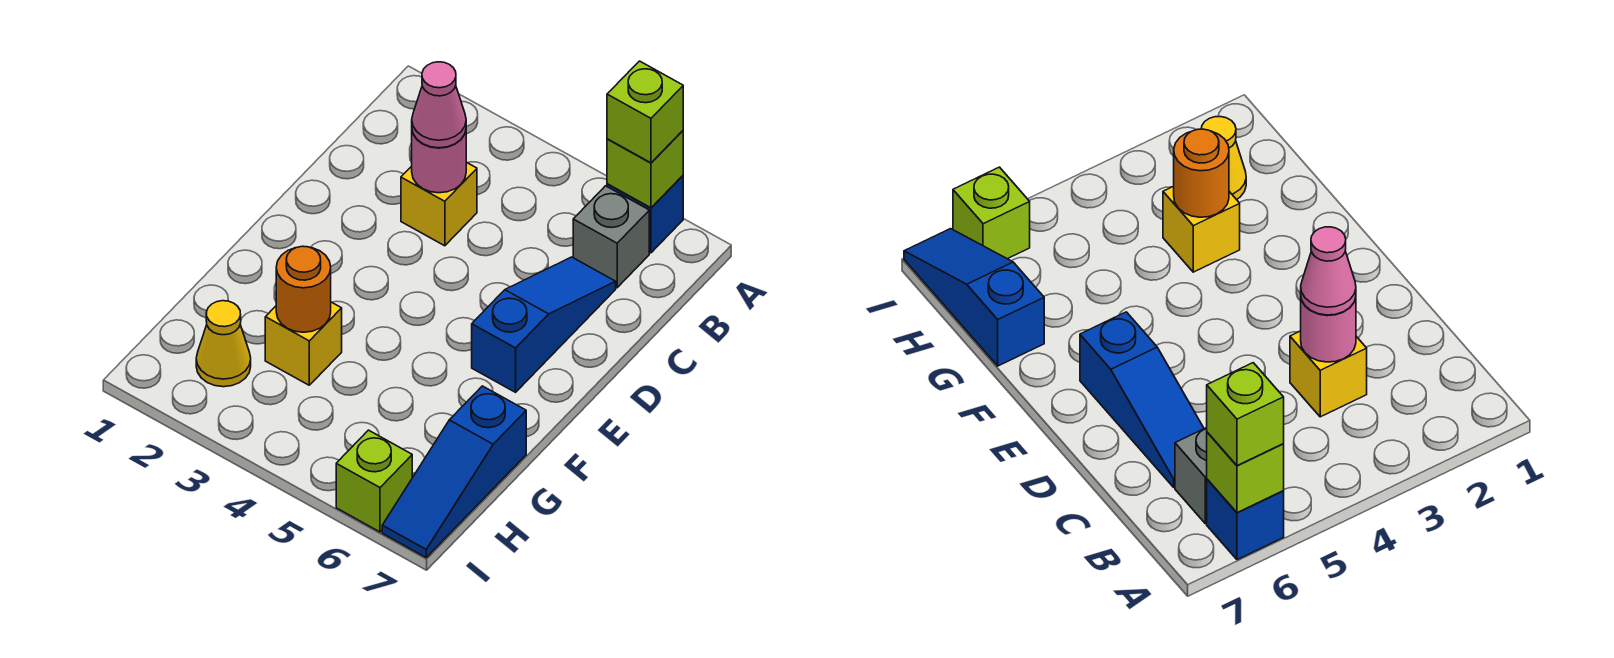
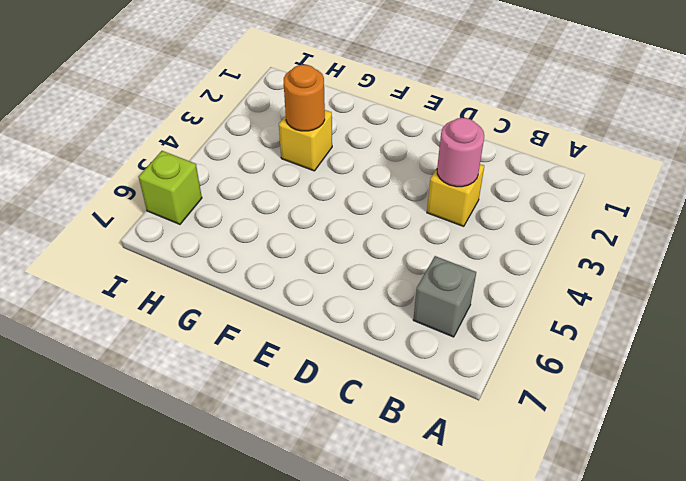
none -> blue brick A6 level 1
none -> blue slope C6:E6 level 1 top E
none -> blue slope G7:I7 level 1 top G

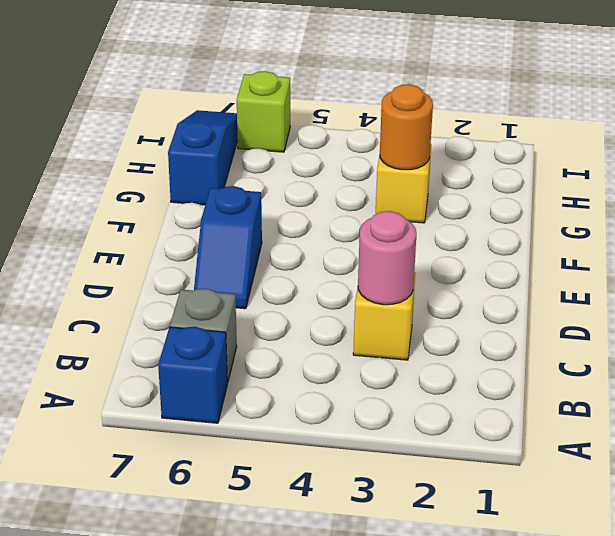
blue slope D6:E6 level 1 top E -> blue slope C6:E6 level 1 top E
none -> yellow cone H2 level 1
none -> lime brick A6 level 2
none -> lime brick A6 level 3

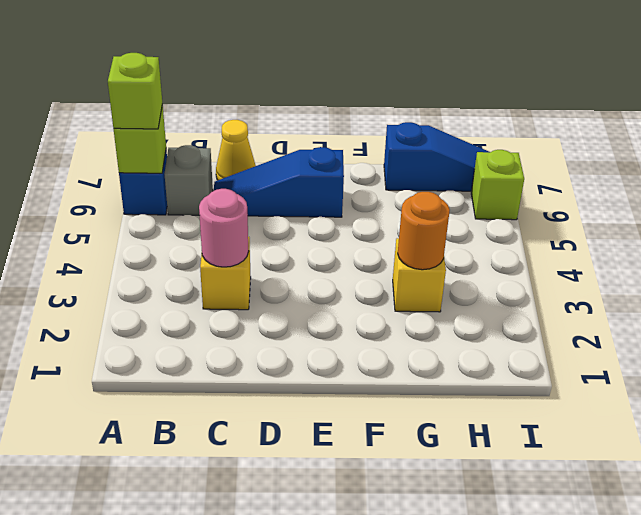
yellow cone C7 level 1 -> yellow cone H2 level 1
none -> pink cone C3 level 3

